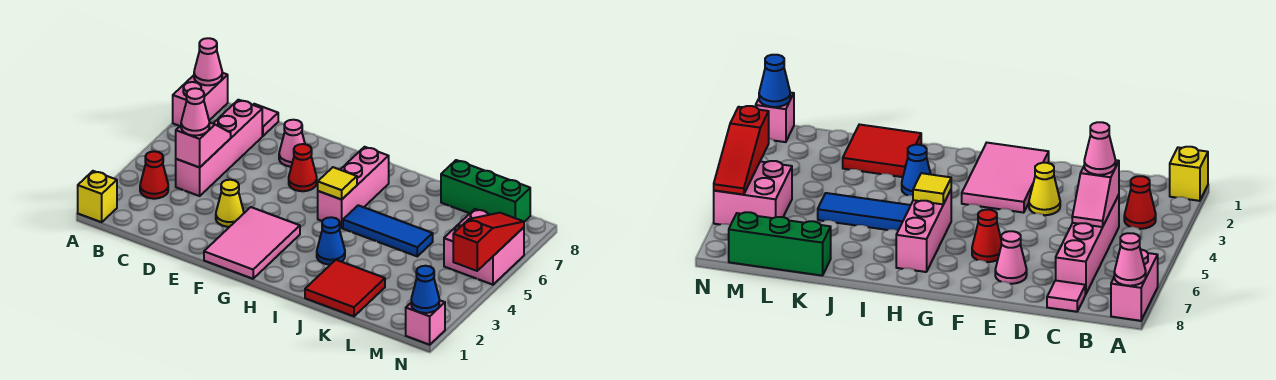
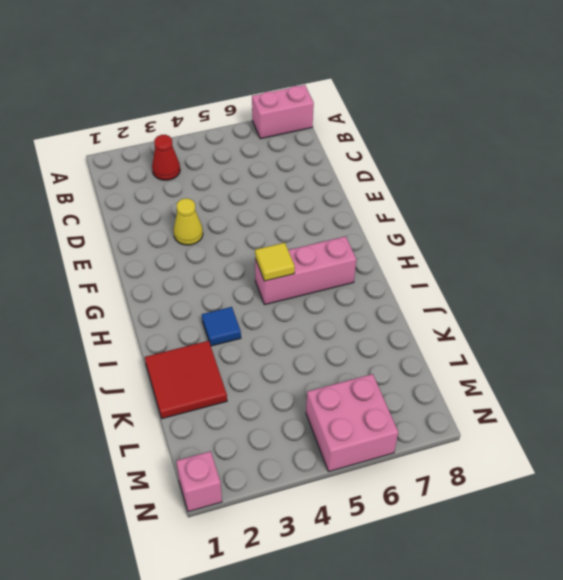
blue tile I3 level 1 -> blue cone I3 level 1
none -> yellow brick A1 level 1
none -> pink brick C4:C7 level 1
none -> pink tile C8 level 1

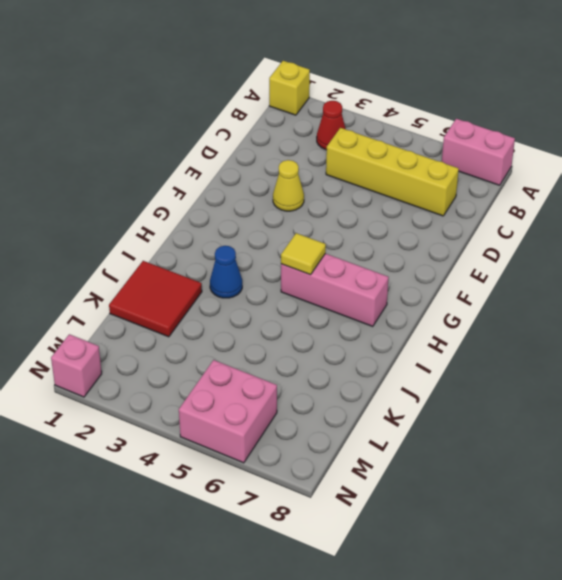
yellow brick C4:C7 level 1 -> pink brick C4:C7 level 1
none -> pink tile C8 level 1
none -> pink cone E7 level 1
none -> pink tile F1:G3 level 1

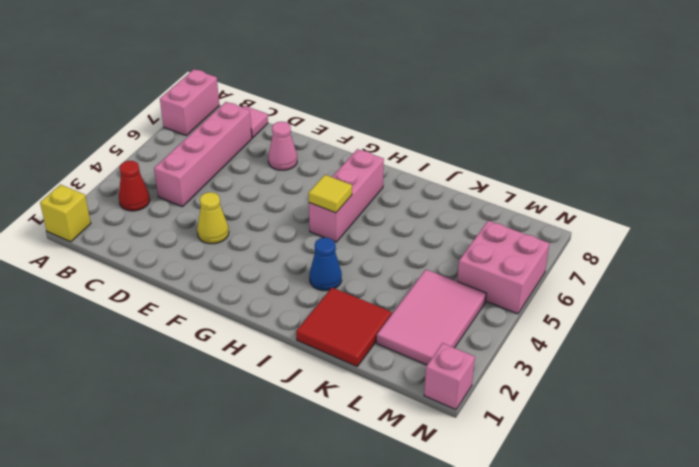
pink tile L2:M4 level 1 -> pink tile F1:G3 level 1
none -> red cone F6 level 1
none -> blue tile I5:K5 level 1
none -> green brick K8:M8 level 1

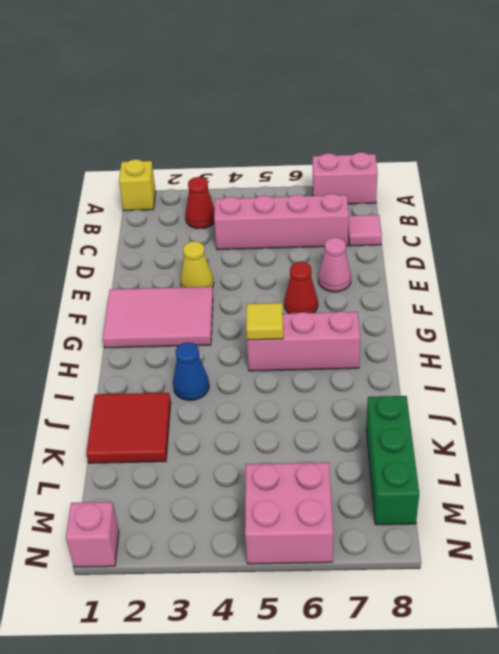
none -> blue tile I5:K5 level 1
none -> pink cone A8 level 2
none -> pink slope C4:C5 level 2 top 4

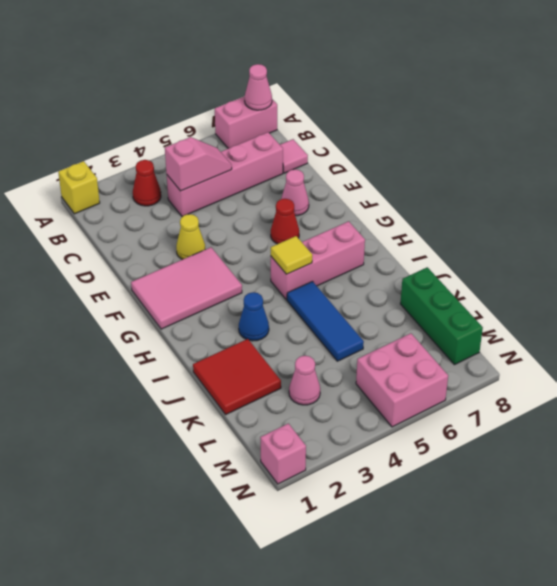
pink cone L3 level 1 -> pink cone C4 level 3
none -> blue cone N1 level 2
none -> red slope N4:N6 level 2 top 4

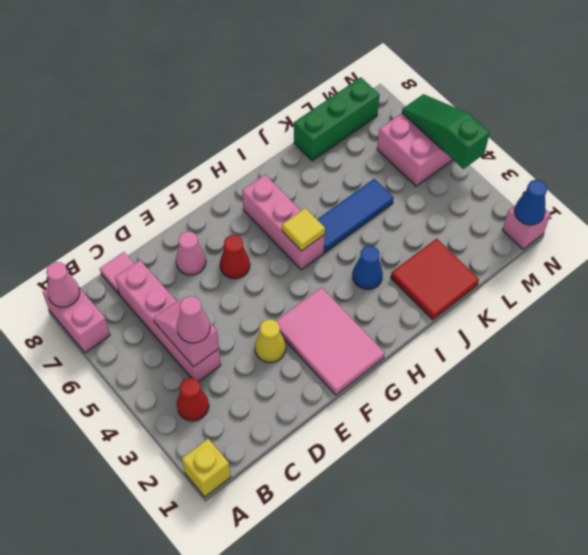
green slope N4:N6 level 2 top 4 -> red slope N4:N6 level 2 top 4

